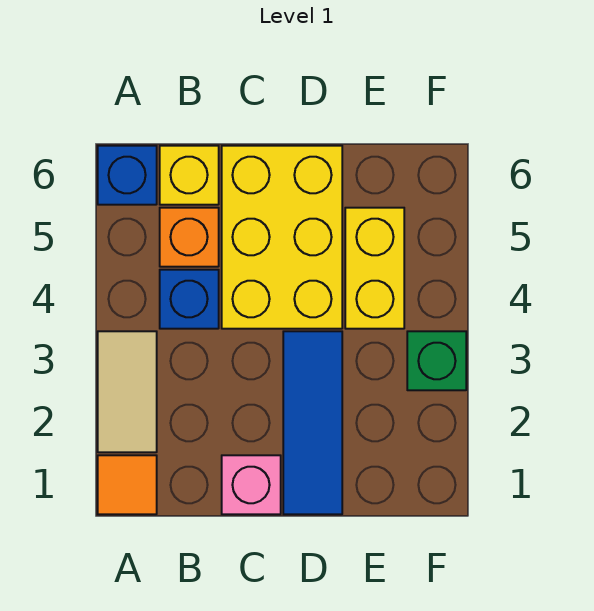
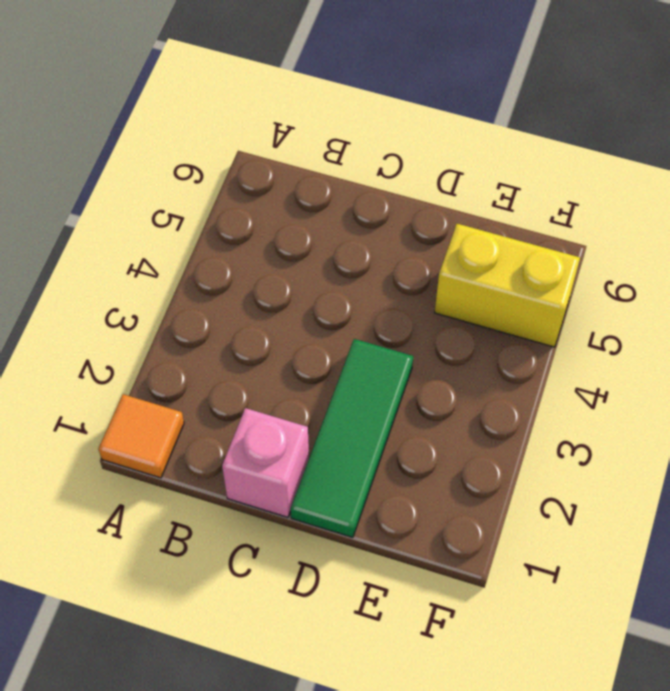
green tile D1:D3 level 1 -> blue tile D1:D3 level 1
yellow brick E5:F5 level 1 -> yellow brick E4:E5 level 1
none -> tan tile A2:A3 level 1
none -> blue brick A6 level 1

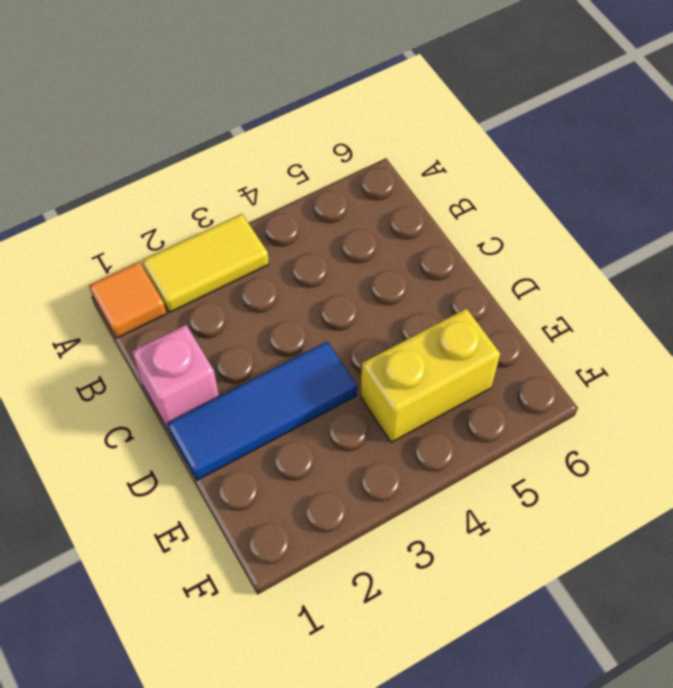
yellow tile A2:A3 level 1 -> tan tile A2:A3 level 1
none -> blue brick A6 level 1
none -> blue brick B4 level 1

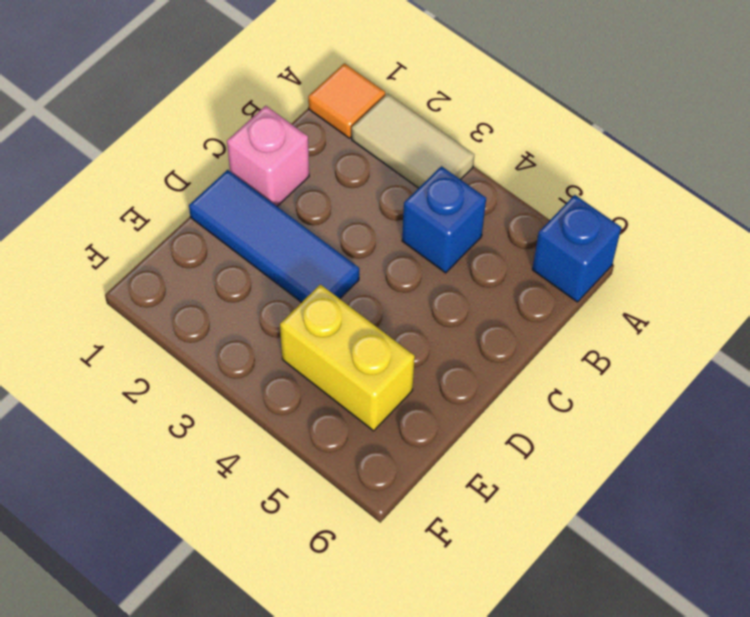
none -> orange brick B5 level 1
none -> yellow brick B6 level 1

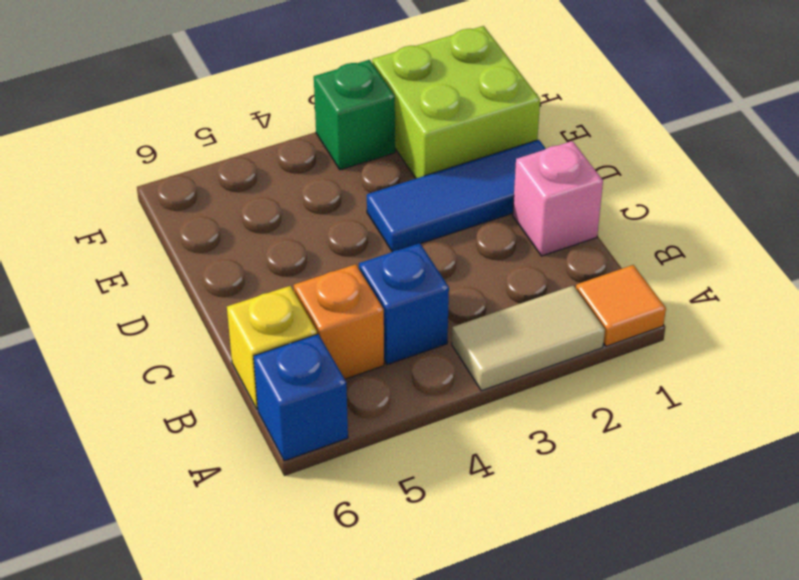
lime brick E1:F2 level 1 -> none
none -> yellow brick C4:D6 level 1
none -> yellow brick E4:E5 level 1

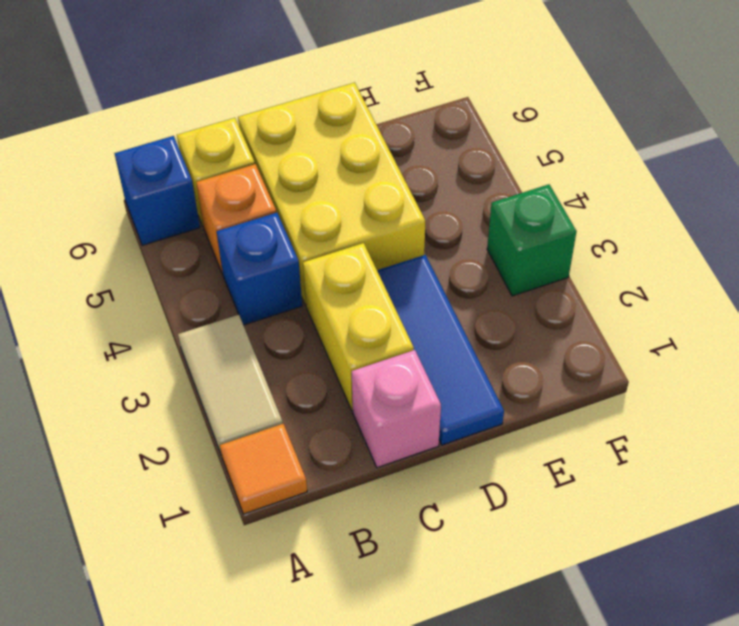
yellow brick C2:C3 level 1 -> yellow brick E4:E5 level 1

